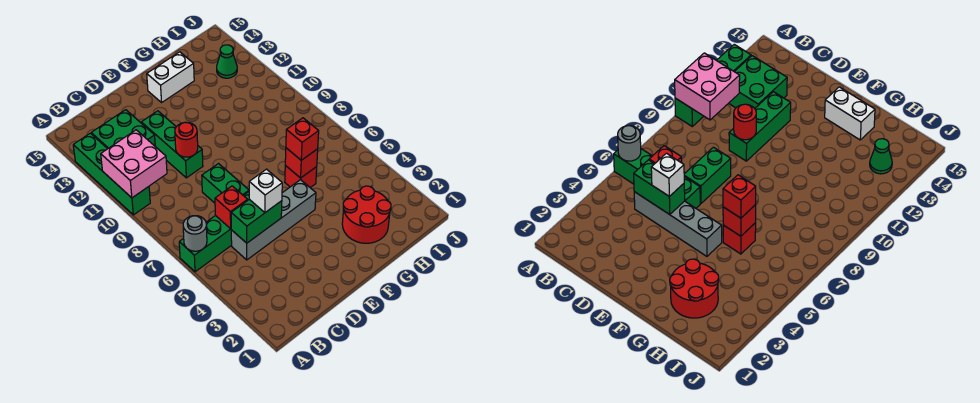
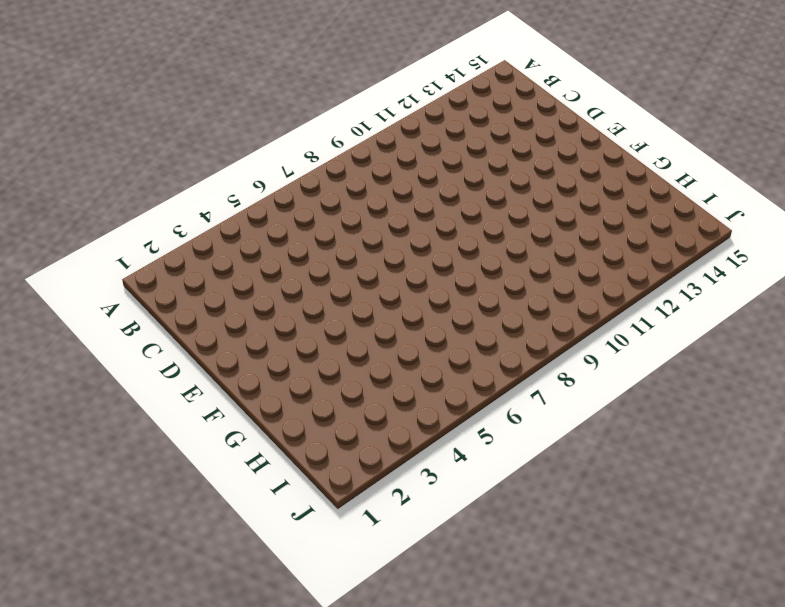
none -> green brick A6:D6 level 1
none -> green brick A10:A13 level 1
none -> green brick B12:C13 level 1

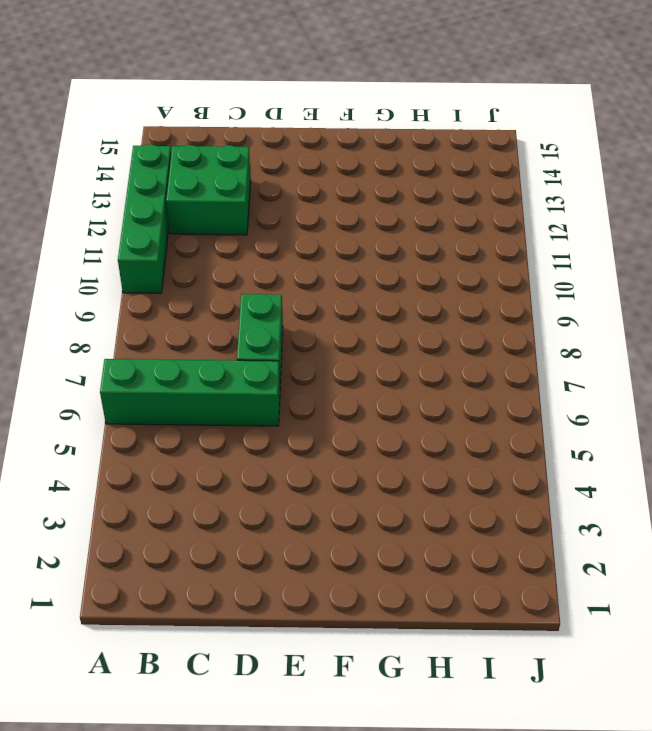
none -> grey brick C5:F5 level 1
none -> green brick D10:D12 level 1
none -> white brick F14:G14 level 1

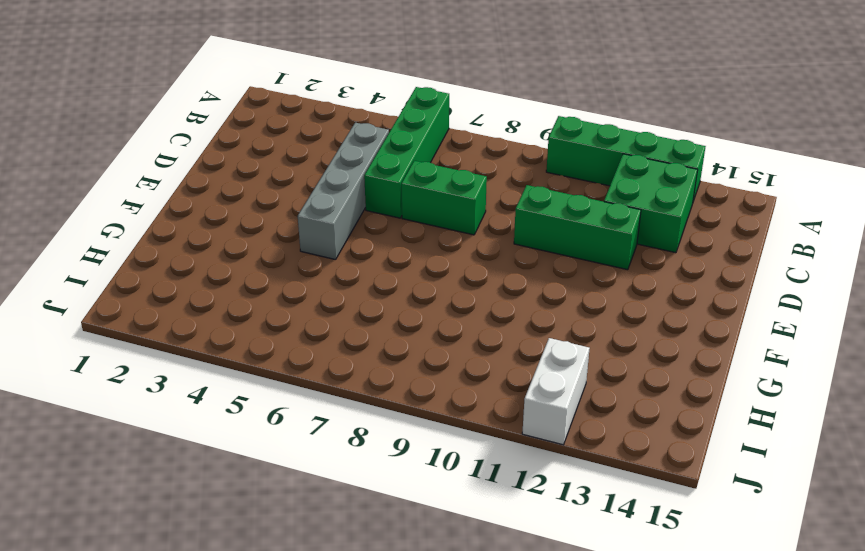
white brick I12:J12 level 1 -> white brick F14:G14 level 1
none -> red round brick G2:H3 level 1
none -> red brick G6 level 1
none -> green cone I13 level 1

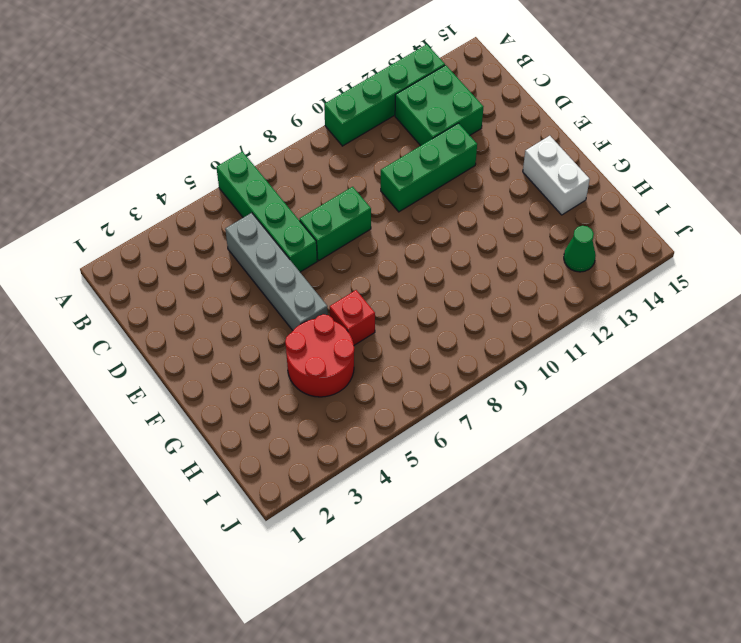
red round brick G4:H5 level 1 -> red round brick G2:H3 level 1
none -> grey round brick A6 level 2
none -> pink brick A10:B11 level 2
none -> green brick C5:D5 level 2

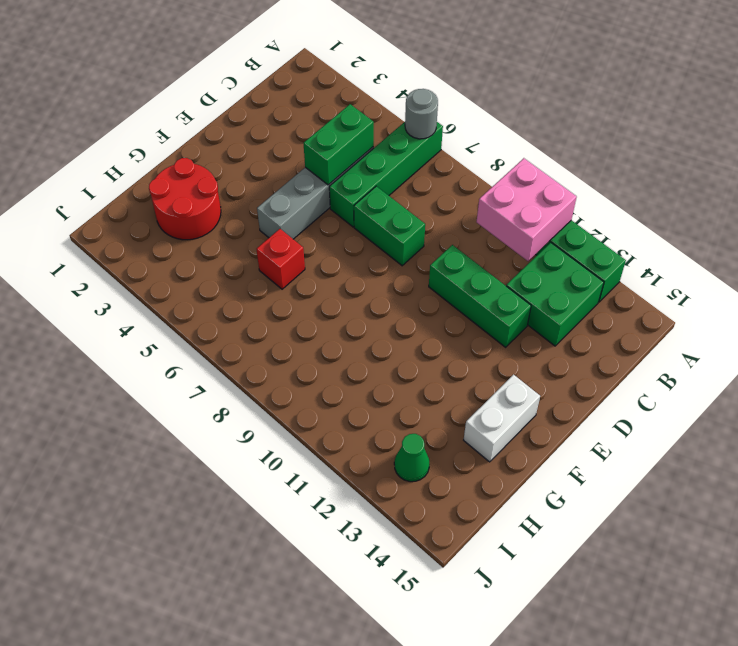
none -> red brick C6 level 2
none -> red round brick D10 level 2
none -> red brick G6 level 2

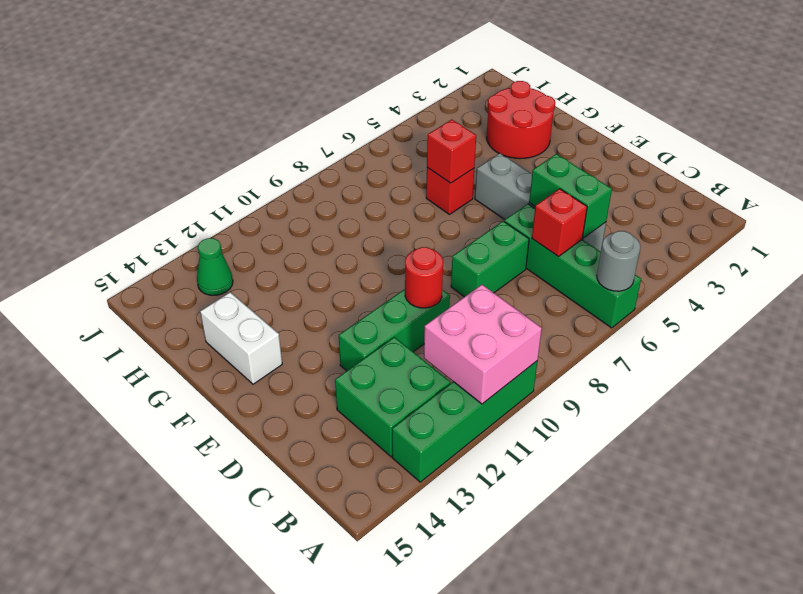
none -> white brick D5 level 3
none -> red brick G6 level 3

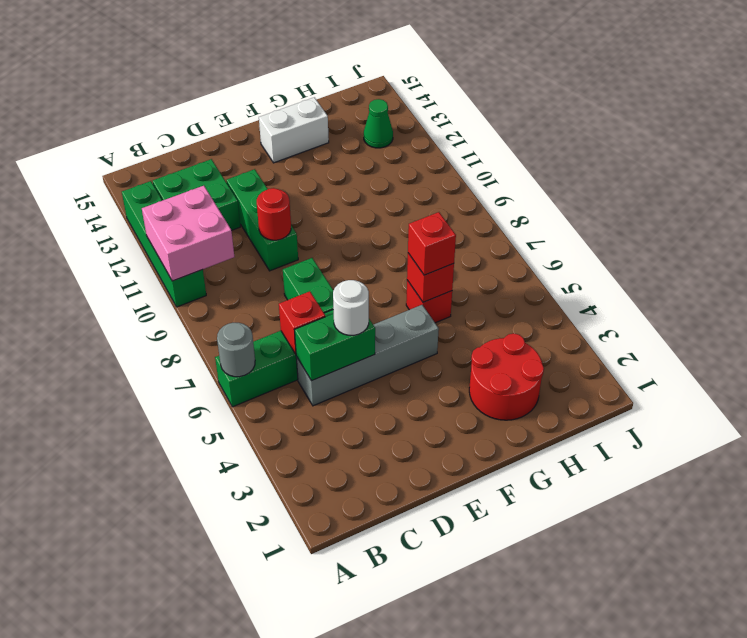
white round brick D5 level 3 -> white brick D5 level 3

